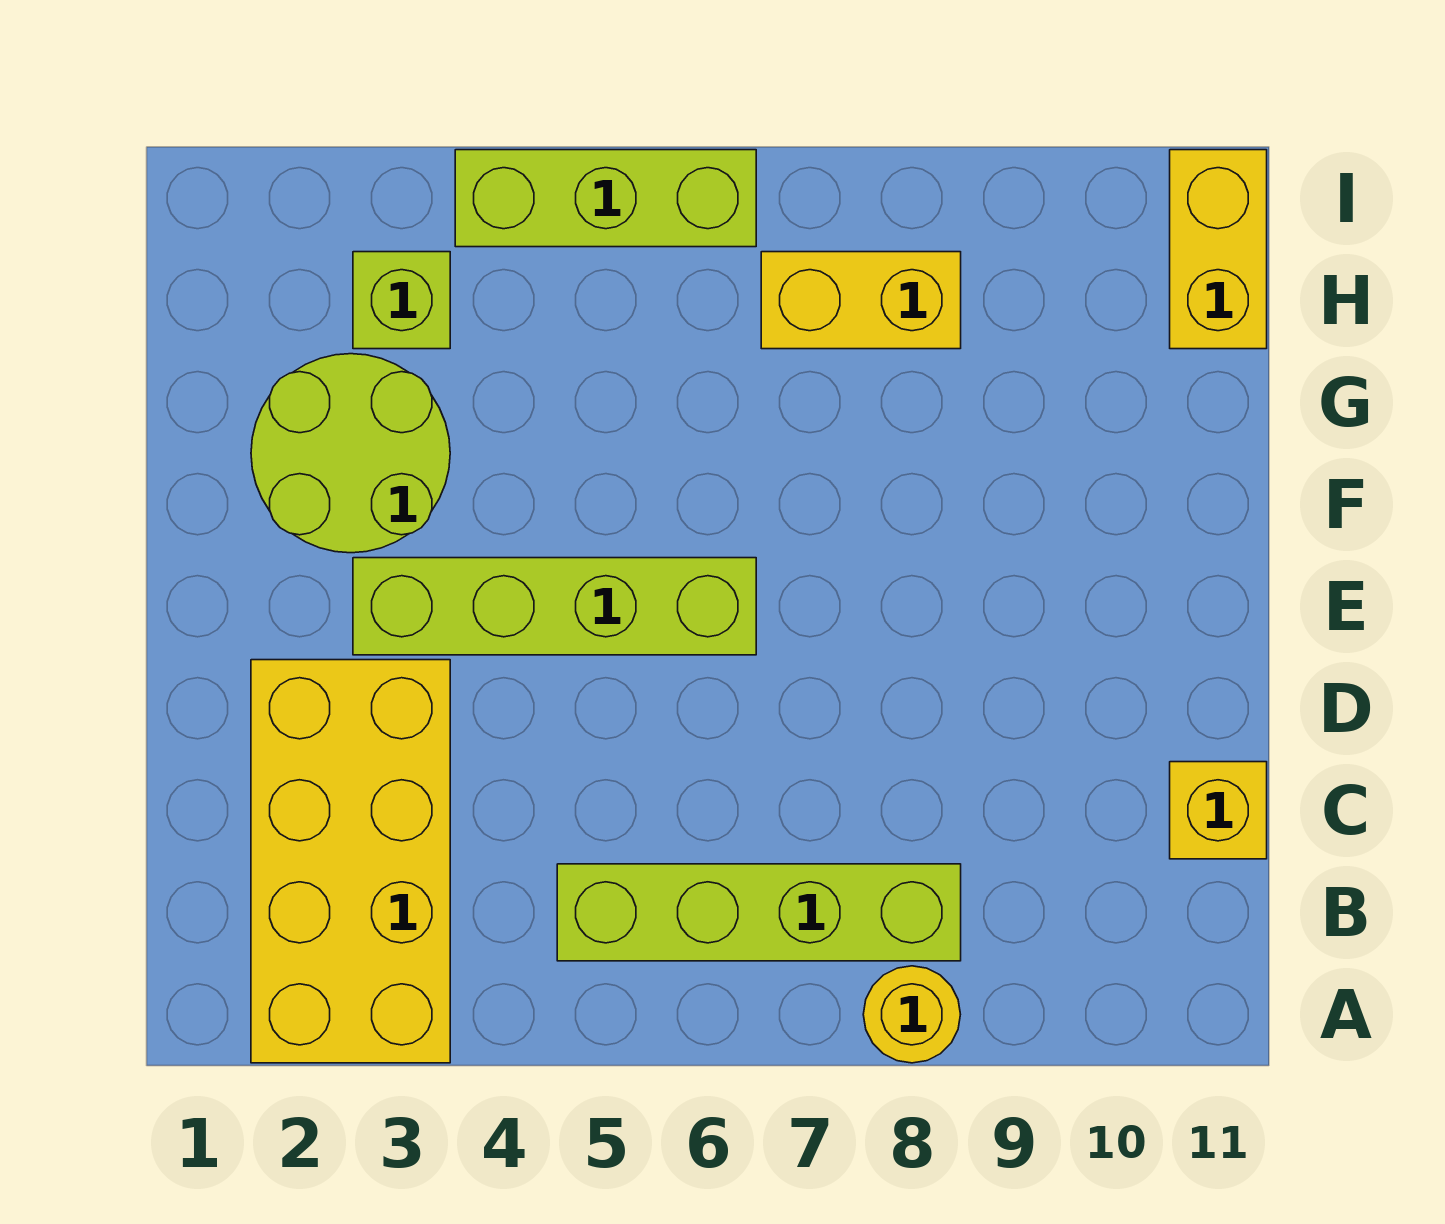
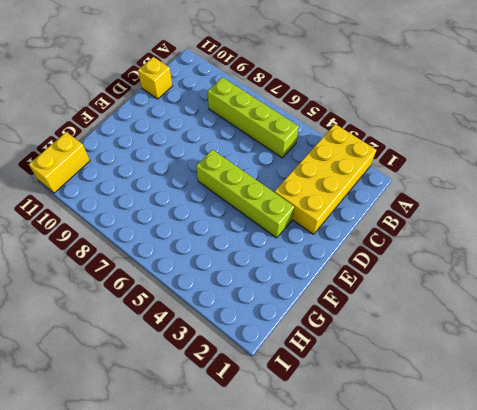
none -> yellow round brick A8 level 1
none -> lime round brick F2:G3 level 1

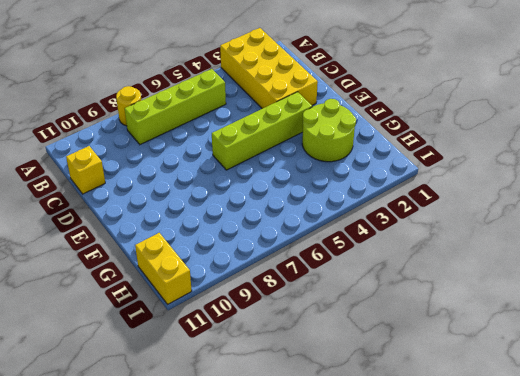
none -> lime brick H3 level 1
none -> yellow brick H7:H8 level 1

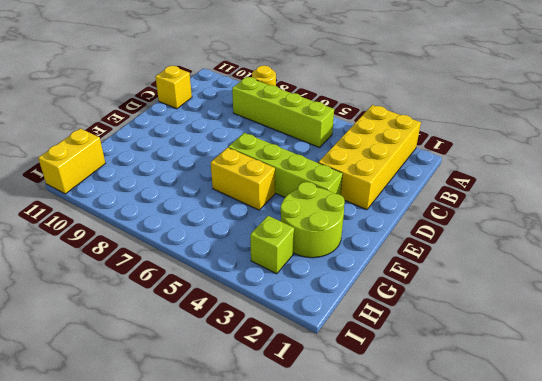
yellow brick F5:F6 level 1 -> yellow brick H7:H8 level 1
none -> lime brick I4:I6 level 1

